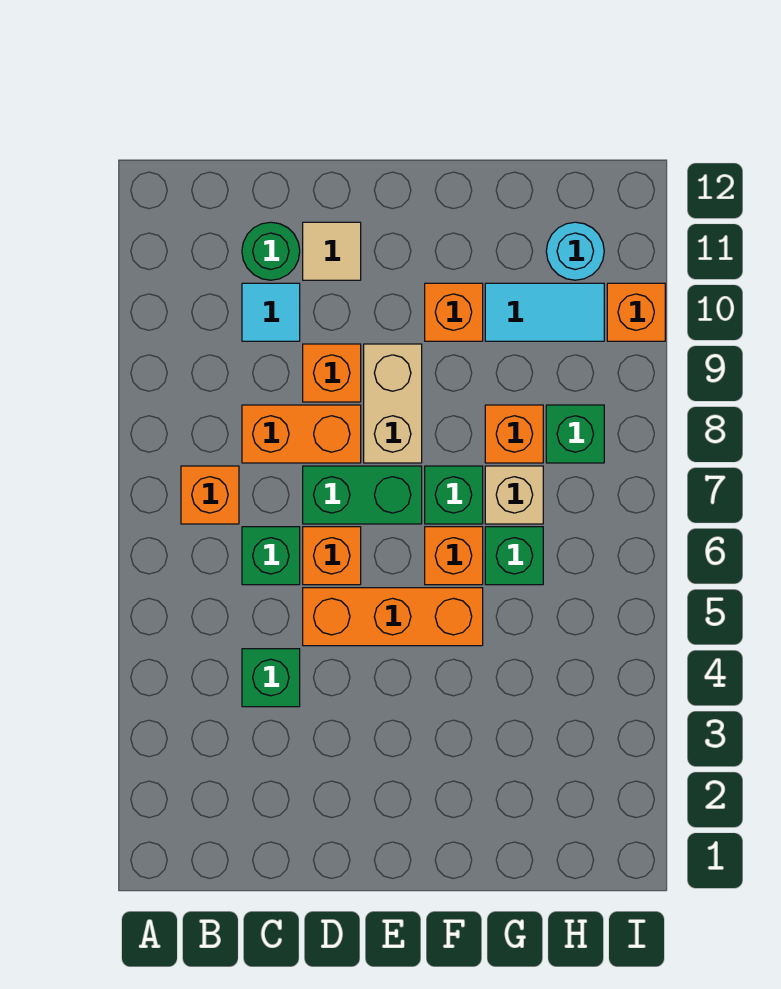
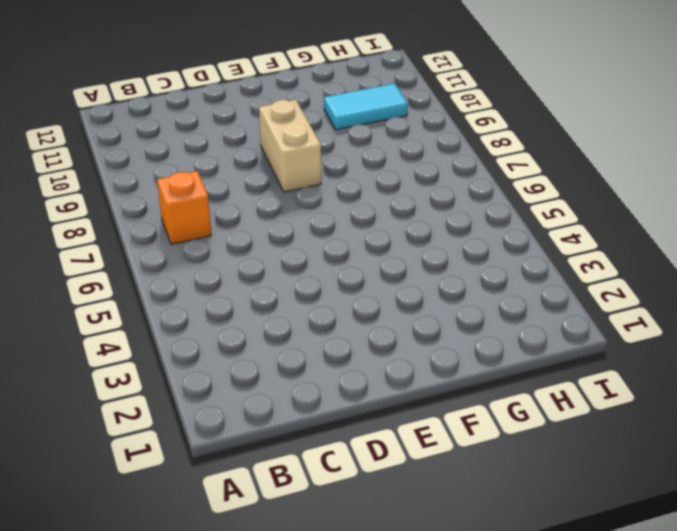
none -> green brick C4 level 1
none -> green brick C6 level 1
none -> orange brick C8:D8 level 1

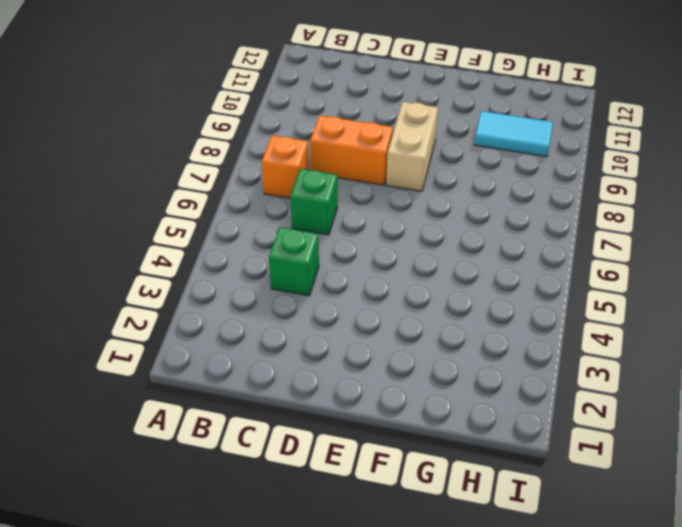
none -> cyan tile C10 level 1
none -> green round brick C11 level 1
none -> orange brick D5:F5 level 1

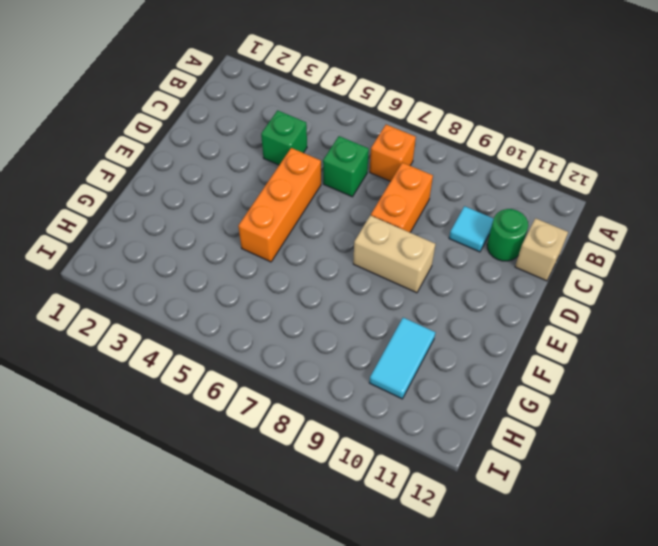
tan brick C12 level 1 -> tan brick G7 level 1
none -> orange brick D6 level 1
none -> green brick D7:E7 level 1
none -> orange brick D9 level 1

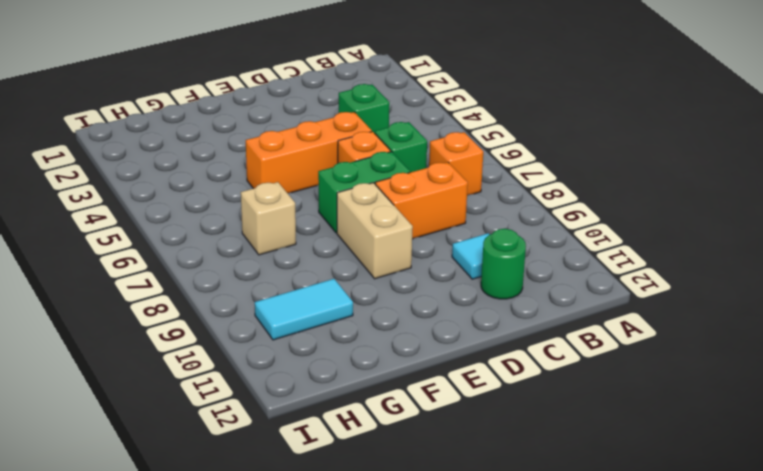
none -> orange brick D9 level 1
none -> tan tile D11 level 1
none -> orange brick F6 level 1

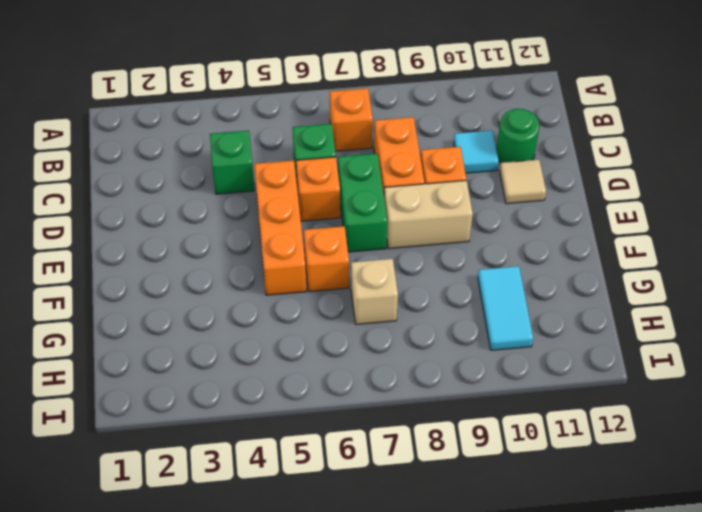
none -> green brick F7 level 1
none -> orange brick F10 level 1
none -> green brick G6 level 1

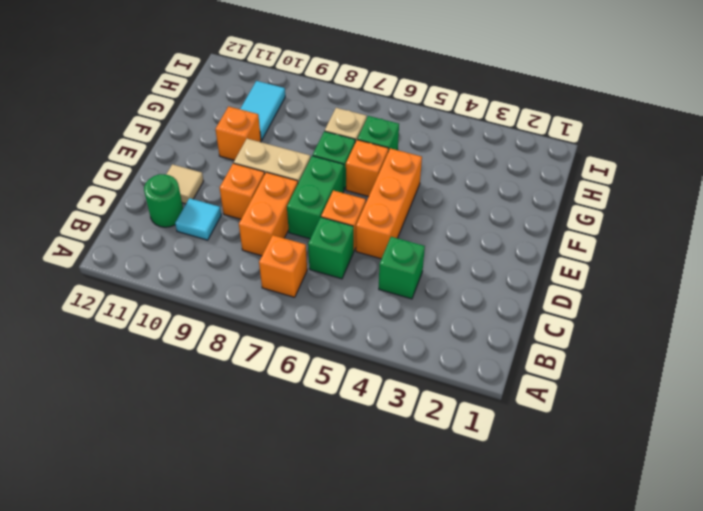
none -> orange brick G8 level 1
none -> green brick H8 level 1
none -> cyan round brick H11 level 1

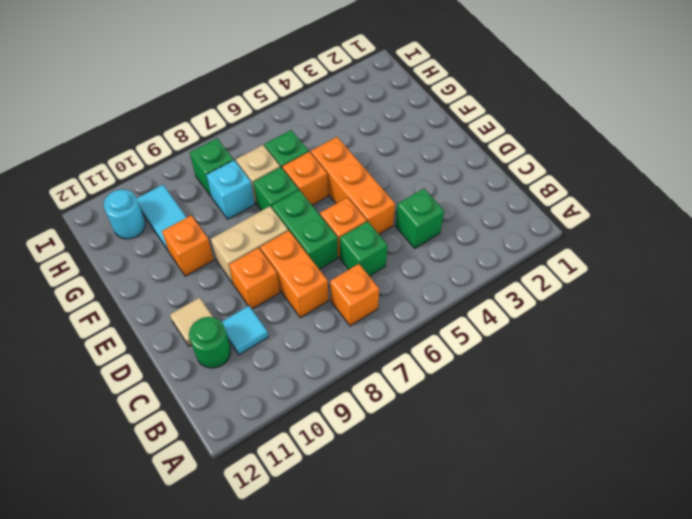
cyan brick G8 level 1 -> orange brick G8 level 1
none -> orange brick I10 level 1

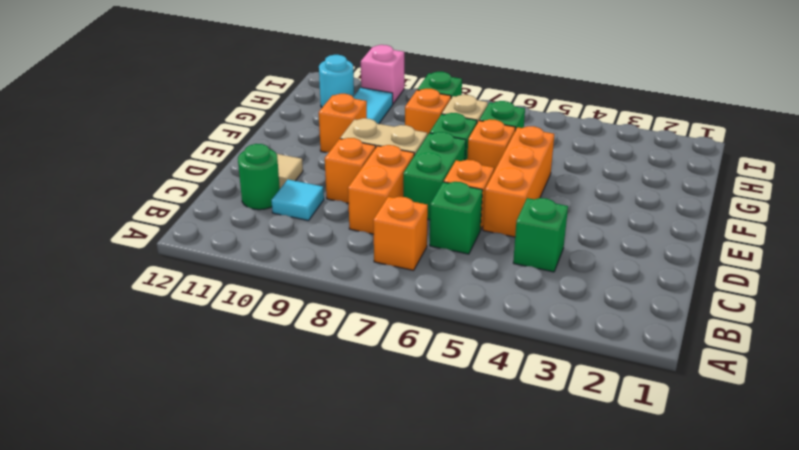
pink brick I10 level 1 -> orange brick I10 level 1

